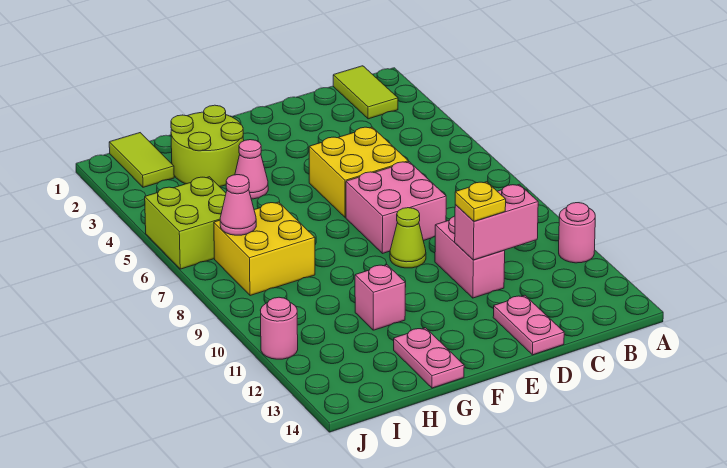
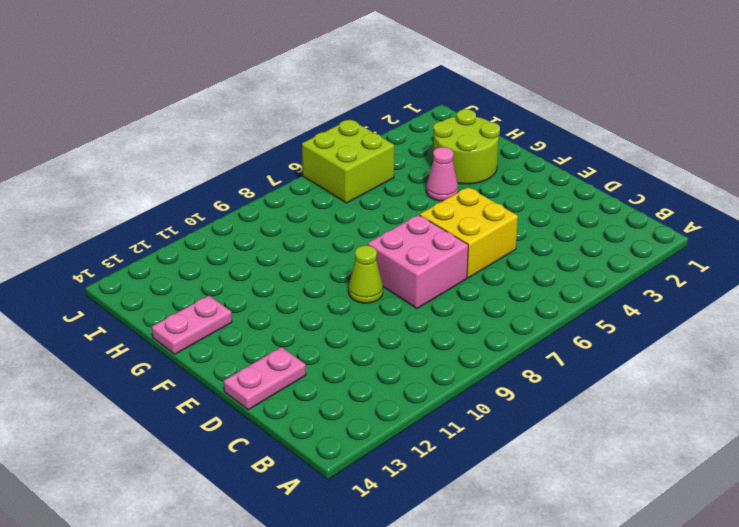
none -> pink round brick A11 level 1
none -> lime tile B1:B2 level 1
none -> pink brick D10:D11 level 1

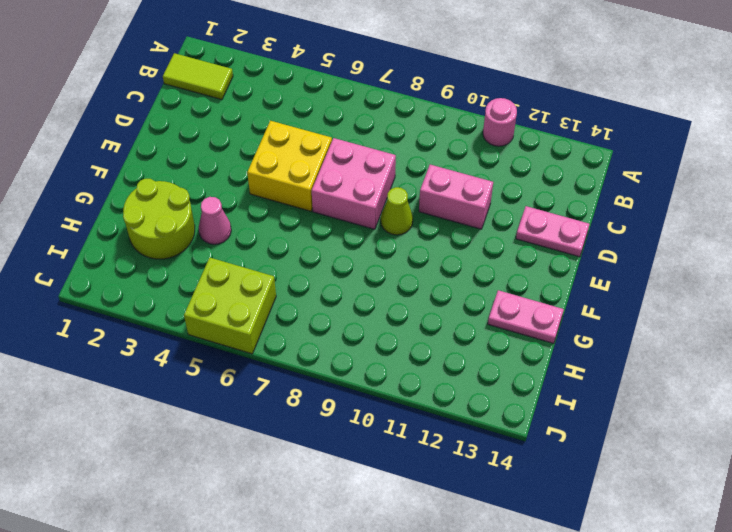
none -> pink brick G11 level 1
none -> yellow brick H7:I8 level 1
none -> lime tile I1:I2 level 1

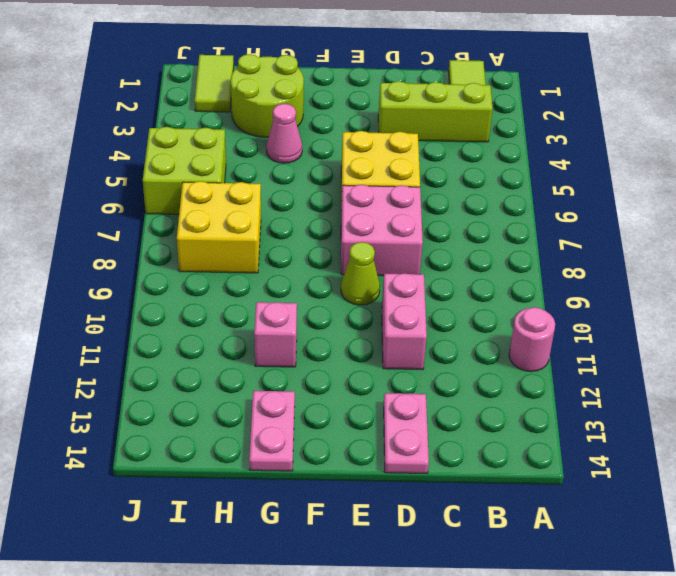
lime brick B3:D3 level 1 -> none
none -> pink round brick J11 level 1
none -> pink brick C11:D11 level 2
none -> pink cone I7 level 2

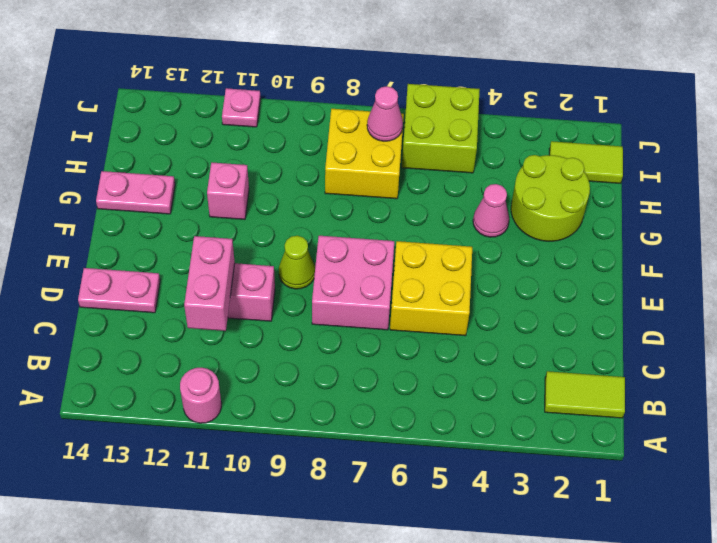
pink plate J11 level 1 -> pink round brick J11 level 1
none -> yellow plate D11 level 3

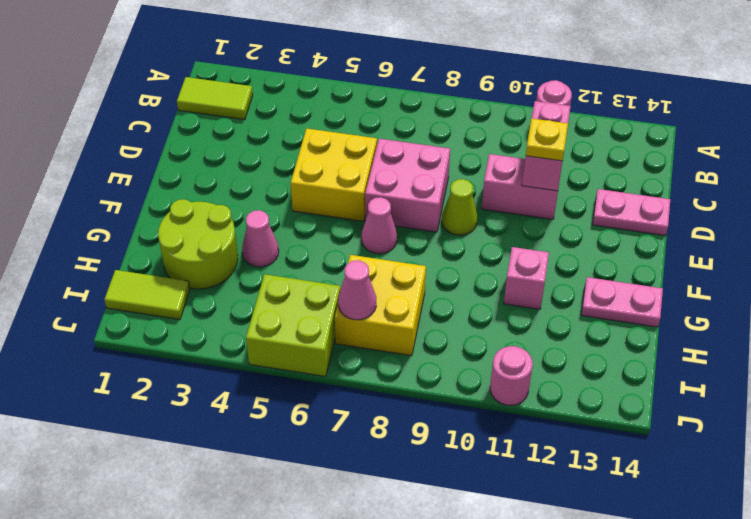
pink cone F7 level 1 -> none

